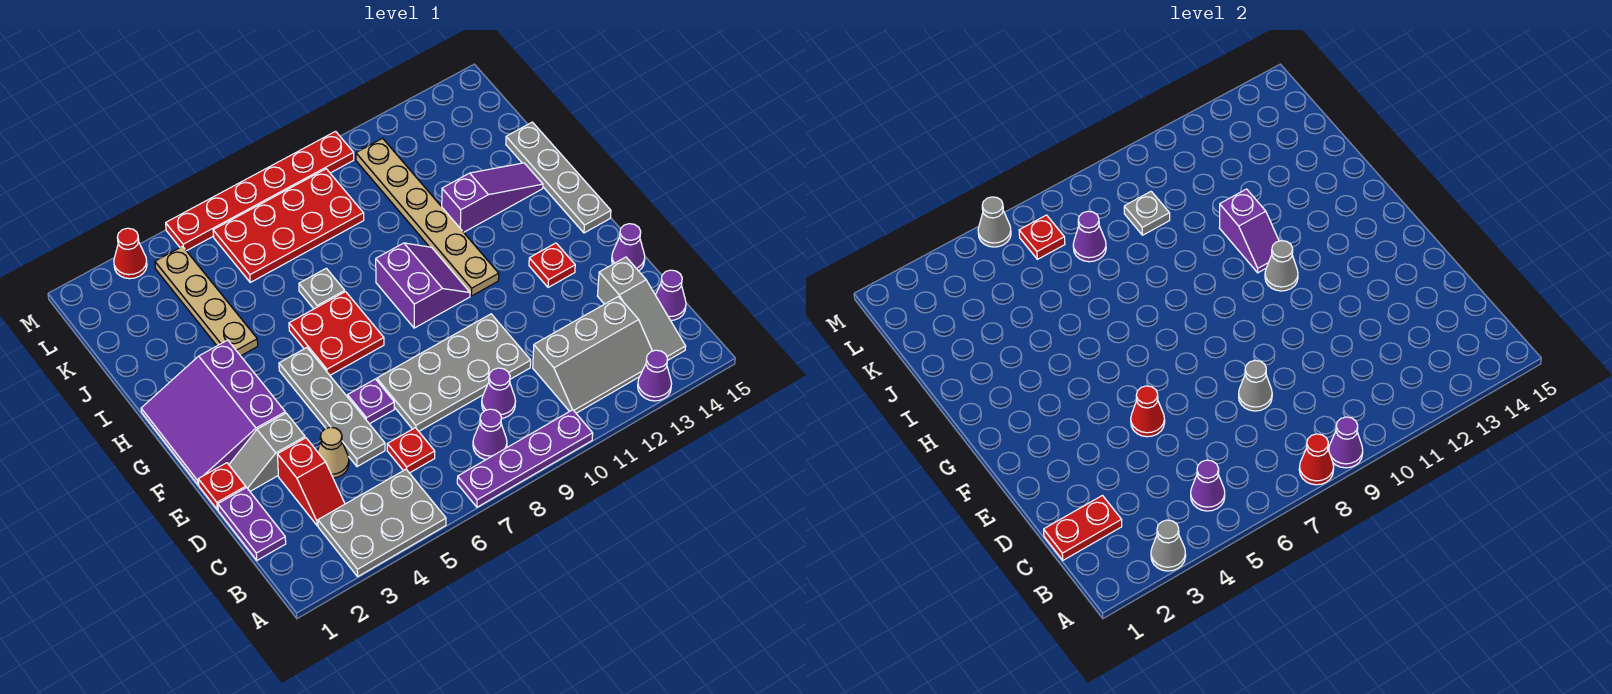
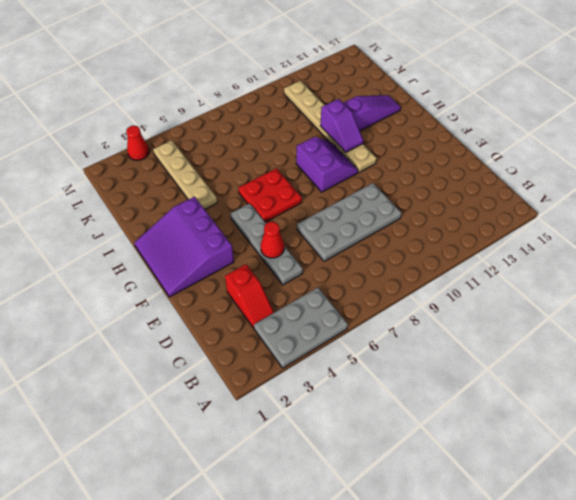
none -> purple plate A7:A10 level 1
none -> purple cone A13 level 1
none -> purple cone B8 level 1
none -> grey slope B11:C13 level 1 top C

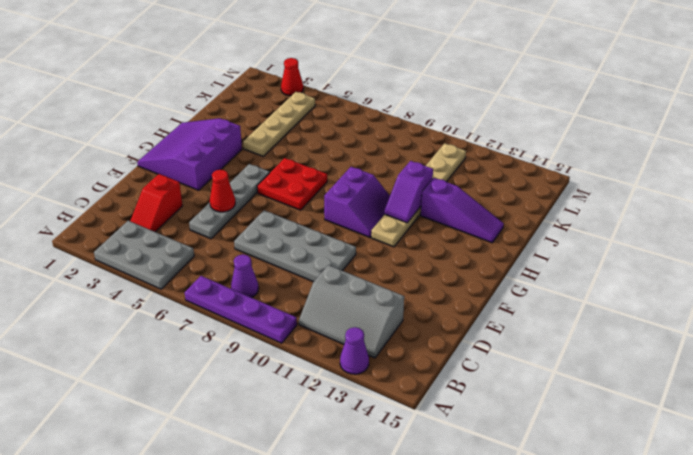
none -> grey slope B14:D14 level 1 top D
none -> purple plate C1:D1 level 1
none -> red plate C6 level 1
none -> purple cone C9 level 1

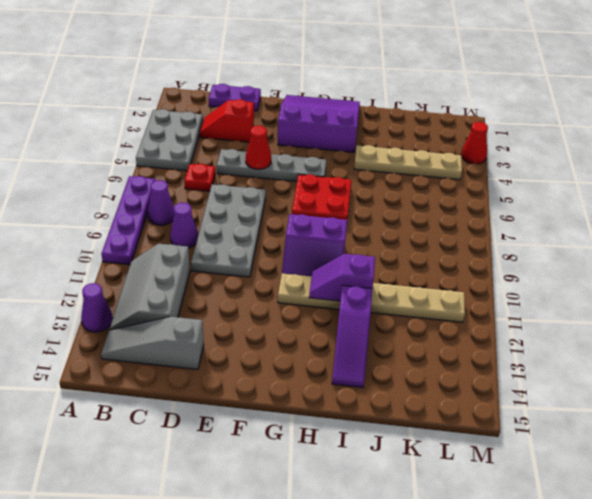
none -> purple cone C15 level 1
none -> tan cone D4 level 1
none -> red plate E1 level 1
none -> grey slope E2:E3 level 1 top 3

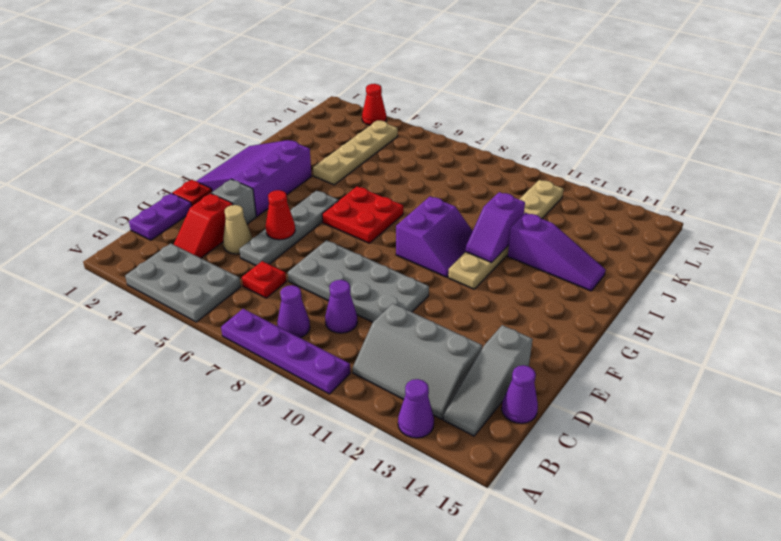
none -> purple plate E6 level 1
none -> purple cone E15 level 1
none -> red plate F13 level 1
none -> grey plate G15:J15 level 1

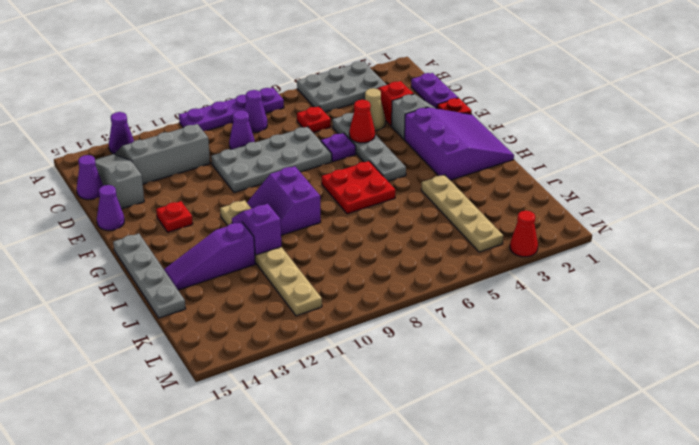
none -> grey plate I7 level 1
none -> red plate K6:L9 level 1
none -> red plate M5:M10 level 1
none -> grey cone A3 level 2

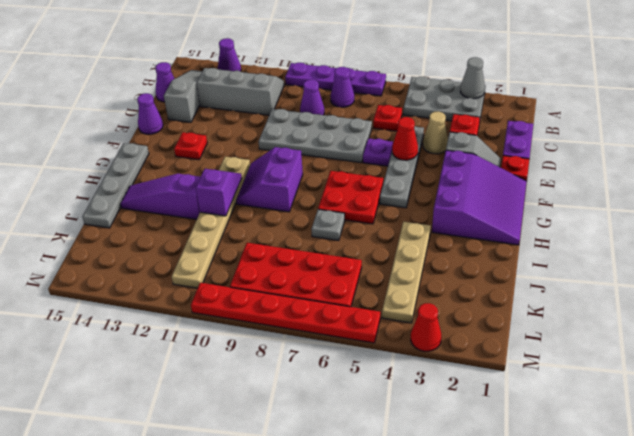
none -> red cone A8 level 2
none -> purple cone A9 level 2
none -> purple cone B5 level 2
none -> red plate C1:C2 level 2

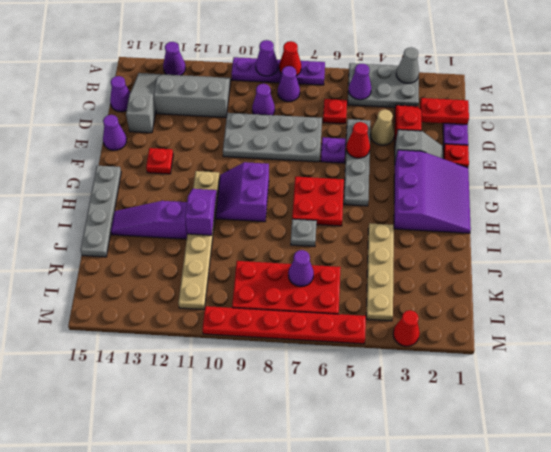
none -> grey cone D8 level 2
none -> grey cone G11 level 2
none -> grey plate K9 level 2
none -> red plate L6 level 2

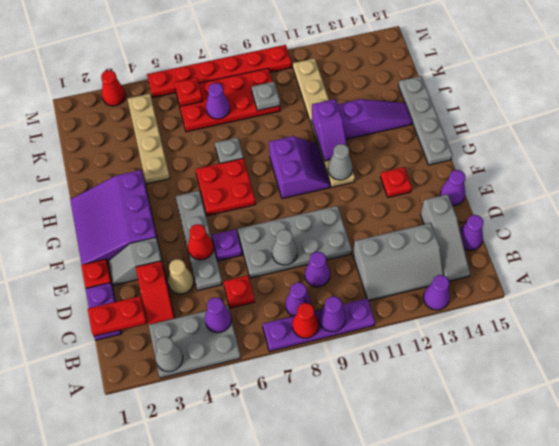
none -> grey cone M5 level 2

